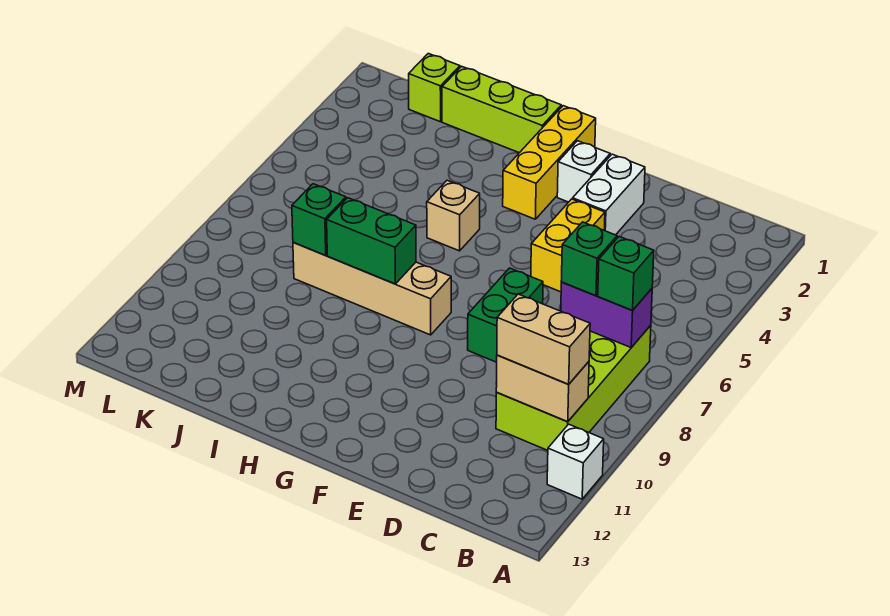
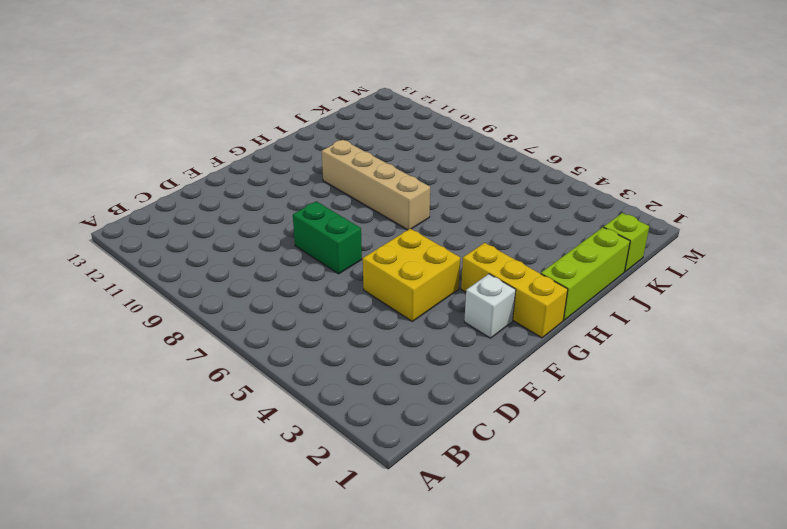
yellow brick E4:F5 level 1 -> yellow brick E4:E5 level 1
tan brick H7:H10 level 1 -> tan brick G8:J8 level 1
none -> white brick A11 level 1
none -> lime brick B7:C10 level 1
none -> white brick E2:E3 level 1

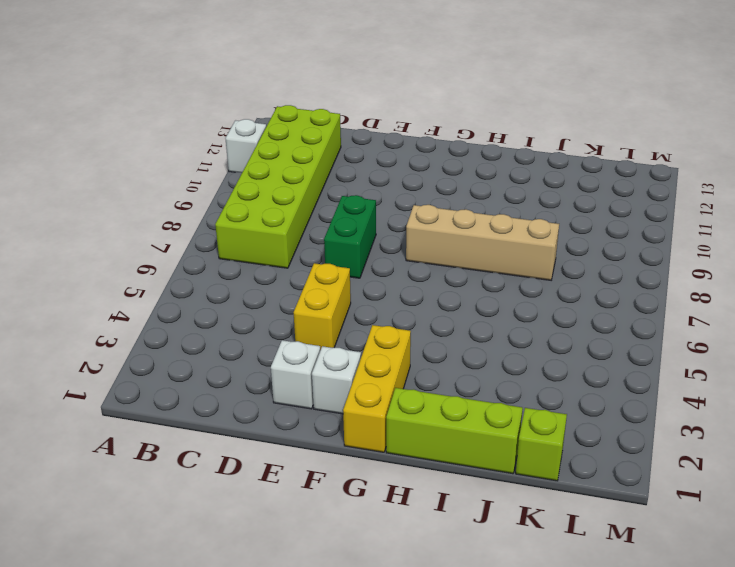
lime brick B7:C12 level 1 -> lime brick B7:C10 level 1
white brick E2 level 1 -> white brick E2:E3 level 1
none -> tan brick H5 level 1
none -> purple brick B7:C7 level 2
none -> tan brick B10:C10 level 2

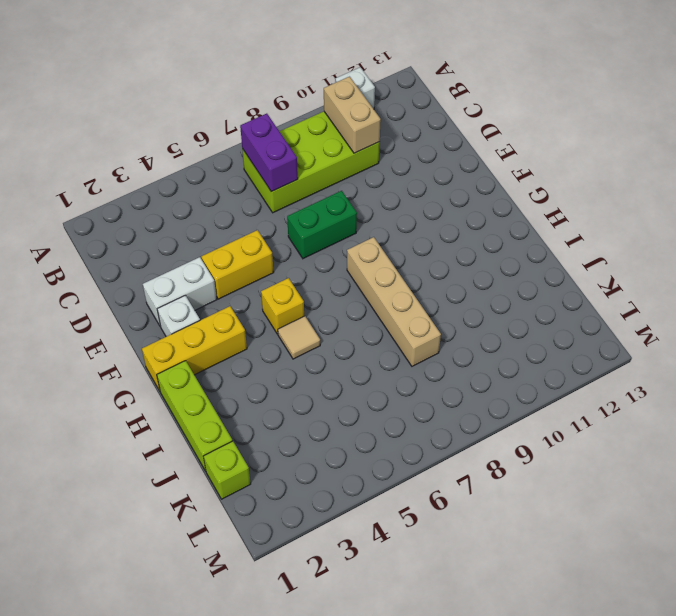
yellow brick G5 level 1 -> none
tan tile H5 level 1 -> tan brick H5 level 1
none -> green brick H8:I8 level 2
none -> green brick J8 level 2
none -> green brick B7 level 3

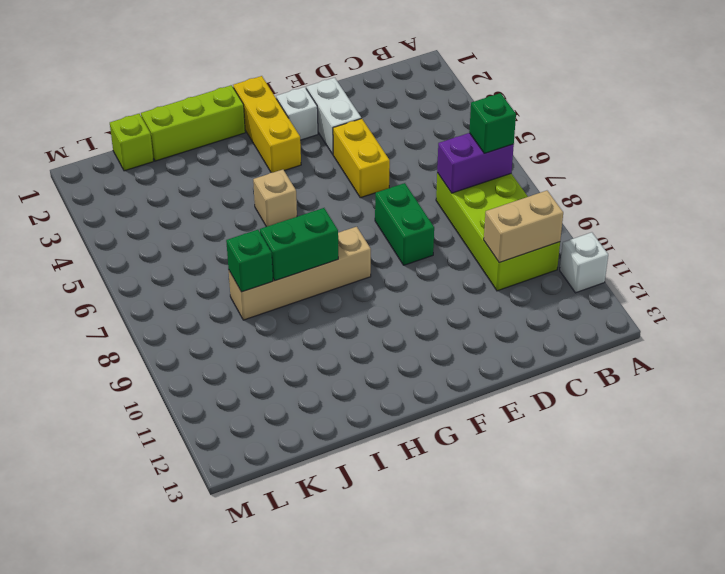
none -> tan brick B10:C10 level 3
none -> green brick C7 level 3

